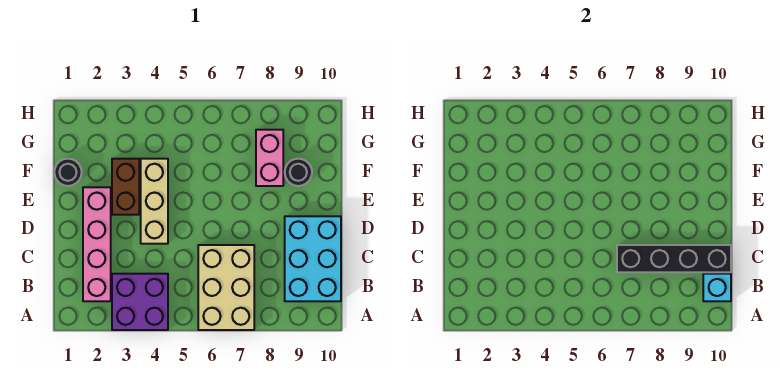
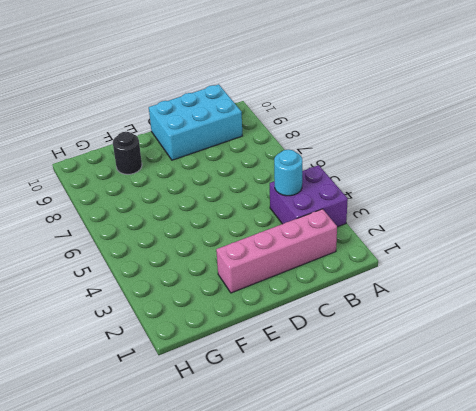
cyan round brick B4 level 2 -> none
none -> tan brick A6:C7 level 1
none -> tan brick D4:F4 level 1

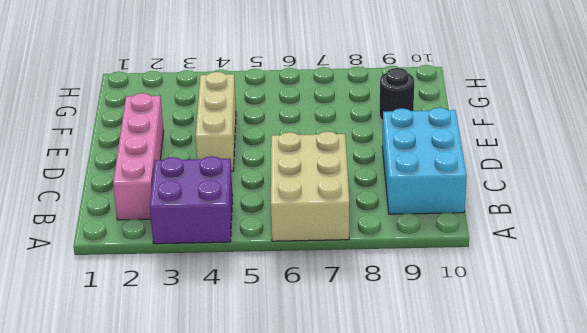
none -> brown brick E3:F3 level 1
none -> black round brick F1 level 1

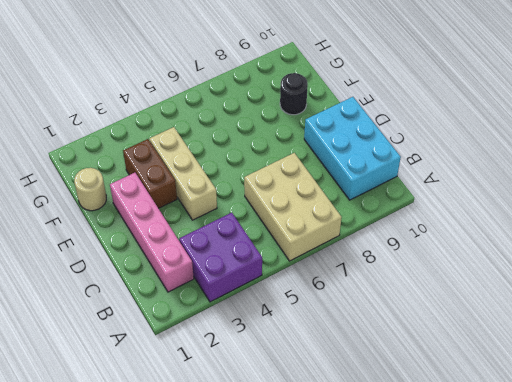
tan round brick F1 level 1 -> black round brick F1 level 1
none -> pink brick F8:G8 level 1
none -> cyan brick B10 level 2

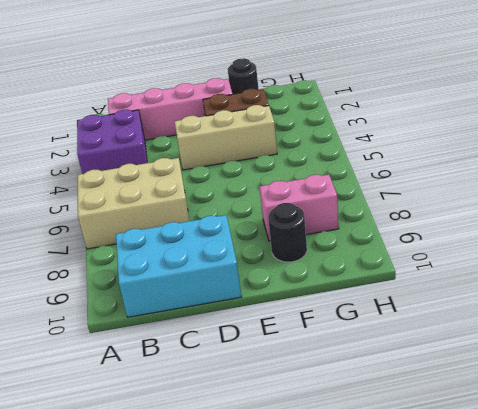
none -> cyan brick B10 level 2
none -> black brick C7:C10 level 2

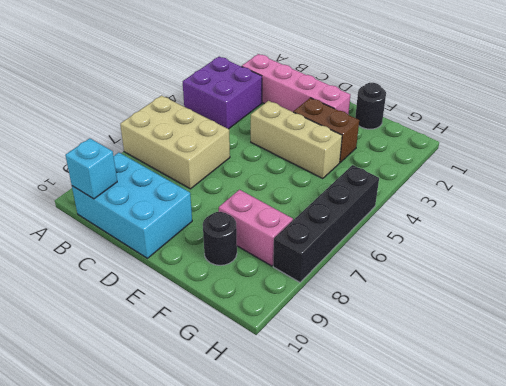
black brick H5:H8 level 1 -> black brick C7:C10 level 2

